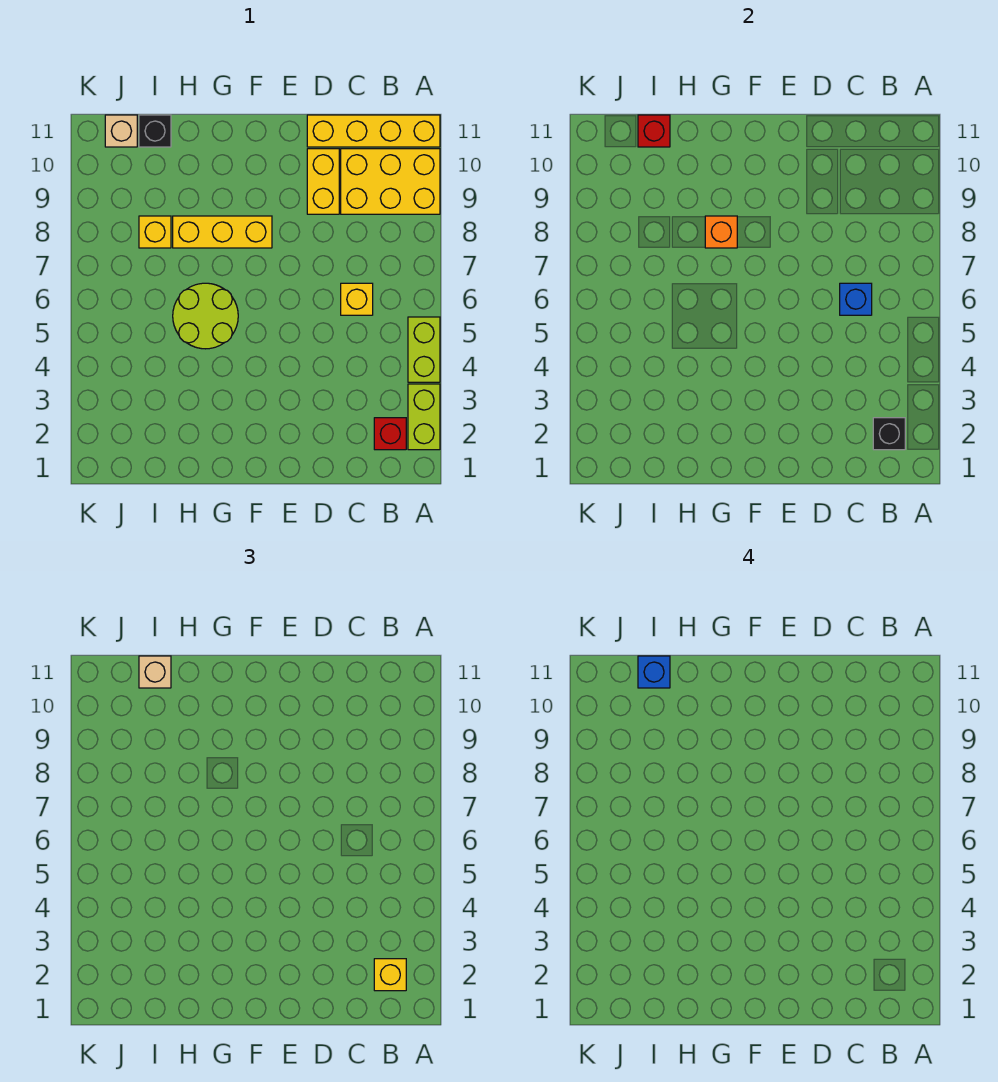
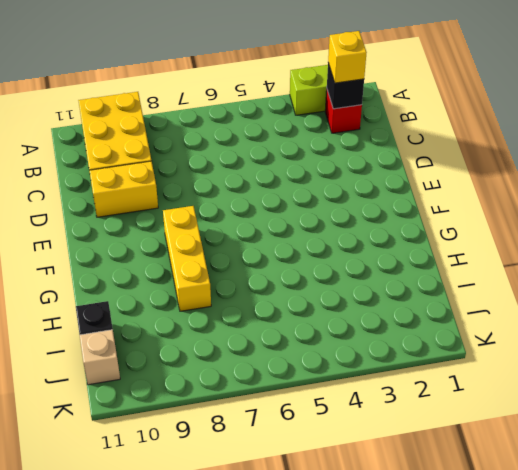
none -> lime brick A4:A5 level 1
none -> yellow brick A11:D11 level 1
none -> yellow brick C6 level 1

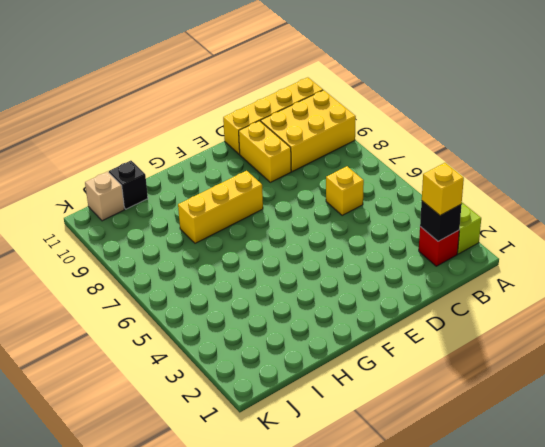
none -> lime brick A4:A5 level 1
none -> lime round brick G5:H6 level 1
none -> yellow brick I8 level 1

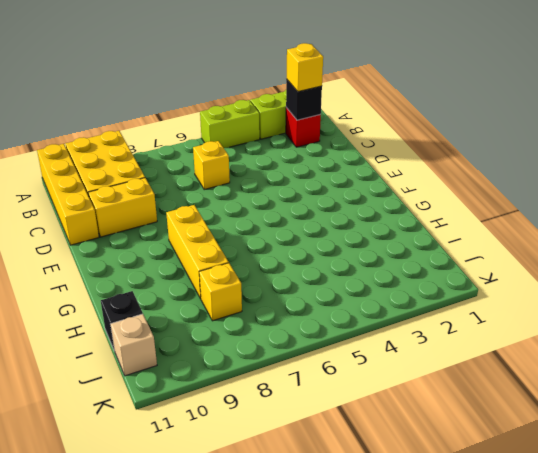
none -> lime round brick G5:H6 level 1
none -> blue brick C6 level 2
none -> orange brick G8 level 2

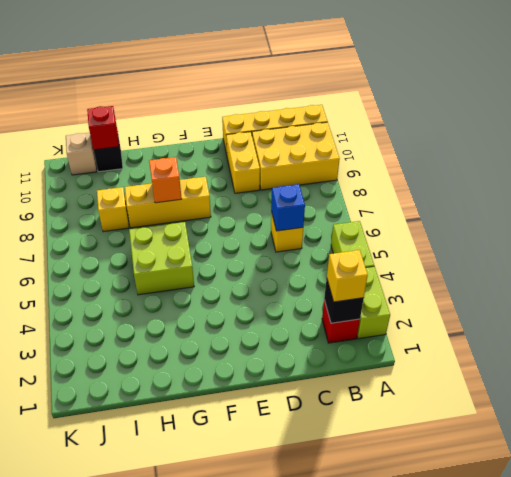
lime brick G5:H6 level 1 -> lime round brick G5:H6 level 1
none -> tan brick I11 level 3
none -> blue brick I11 level 4

